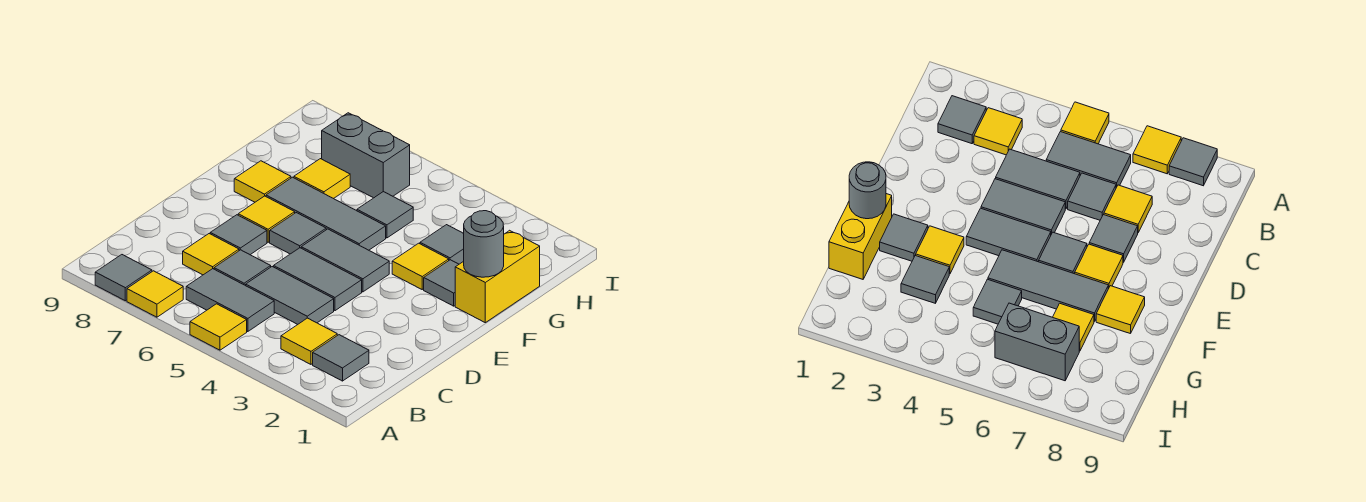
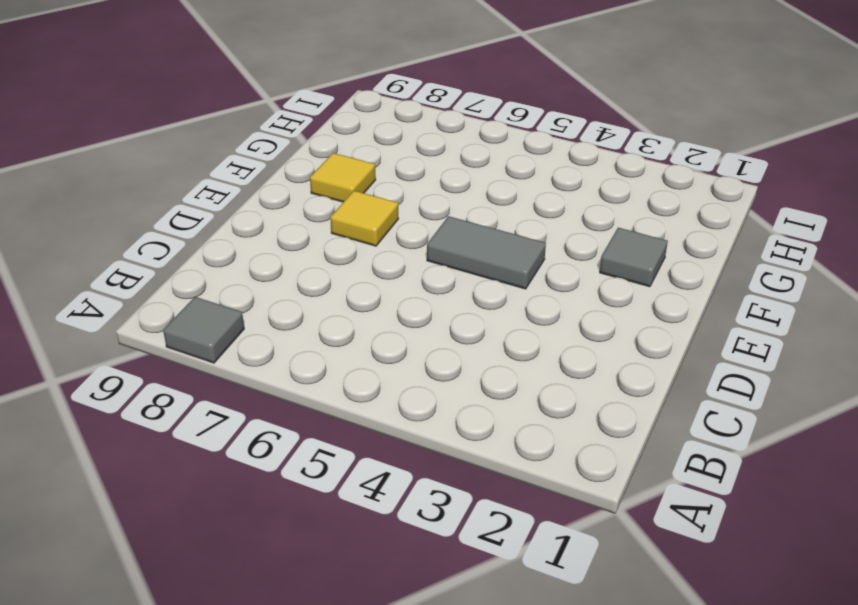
none -> yellow tile A5 level 1
none -> yellow tile A7 level 1
none -> grey tile B2 level 1

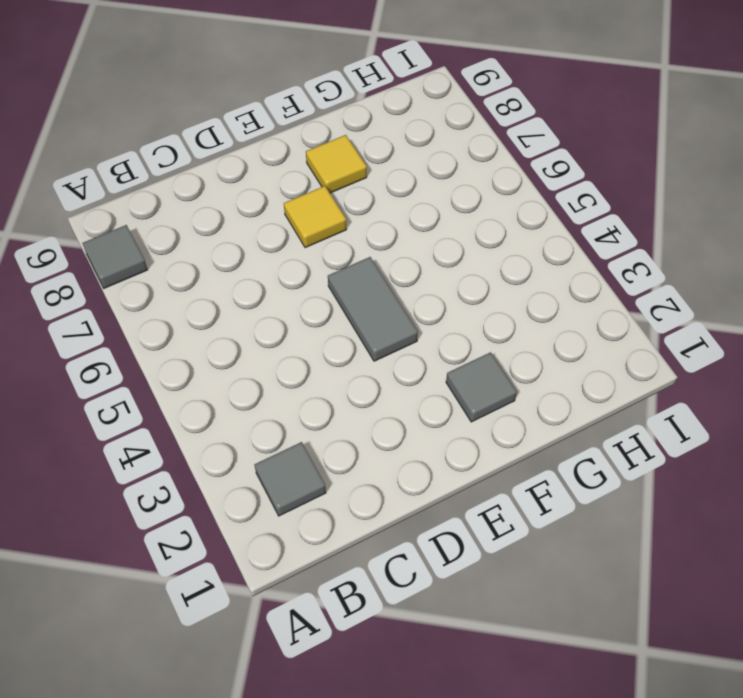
none -> yellow tile A5 level 1
none -> yellow tile A7 level 1
none -> yellow tile B3 level 1

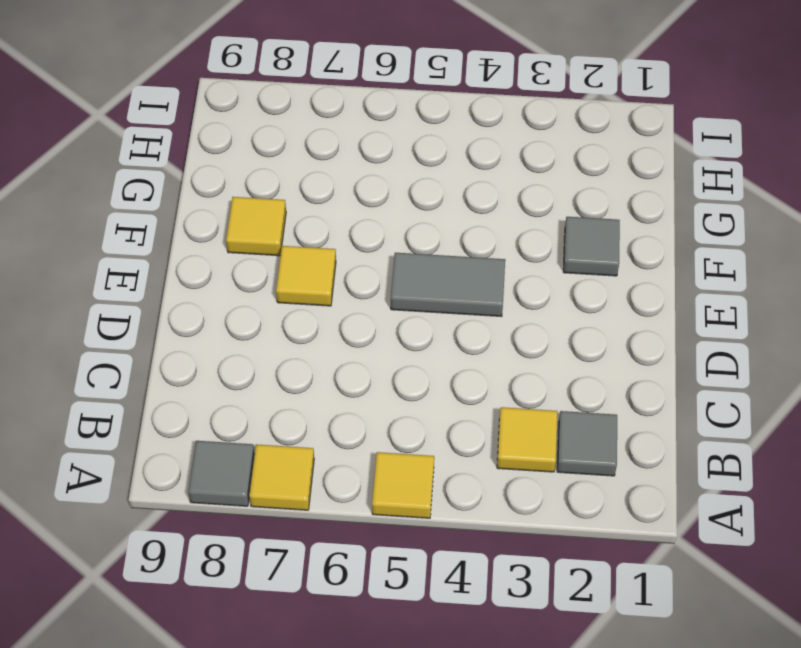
none -> grey tile B5:B6 level 1
none -> grey tile C4:C5 level 1
none -> grey tile C6 level 1

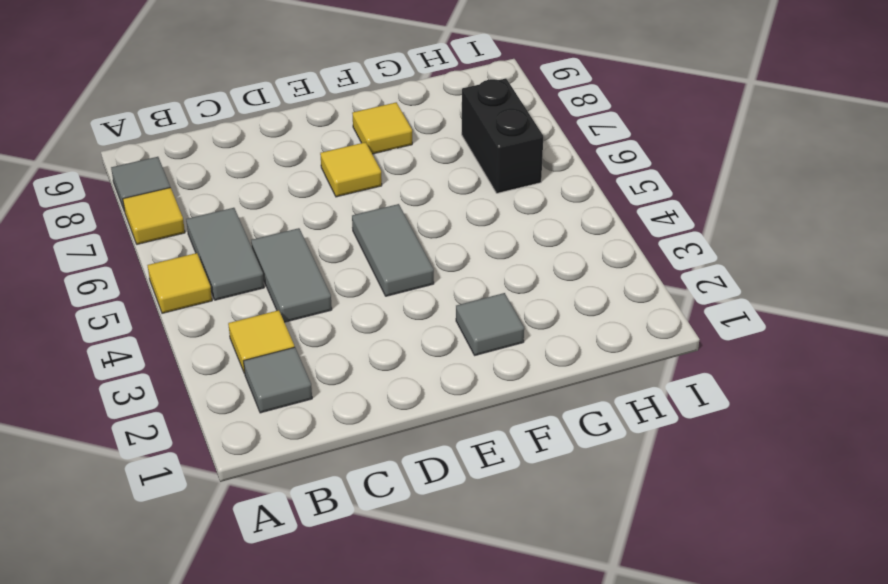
black brick H6:H7 level 1 -> grey brick H6:H7 level 1
none -> grey tile C6 level 1
none -> yellow tile C7 level 1
none -> grey tile D4:D5 level 1

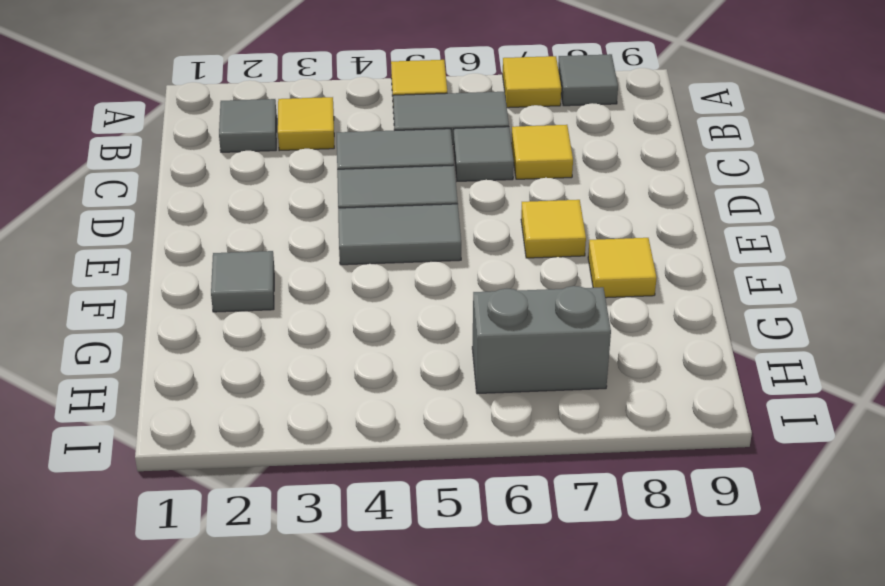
none -> grey tile D7 level 1
none -> grey tile E6 level 1
none -> yellow brick F1:G1 level 1

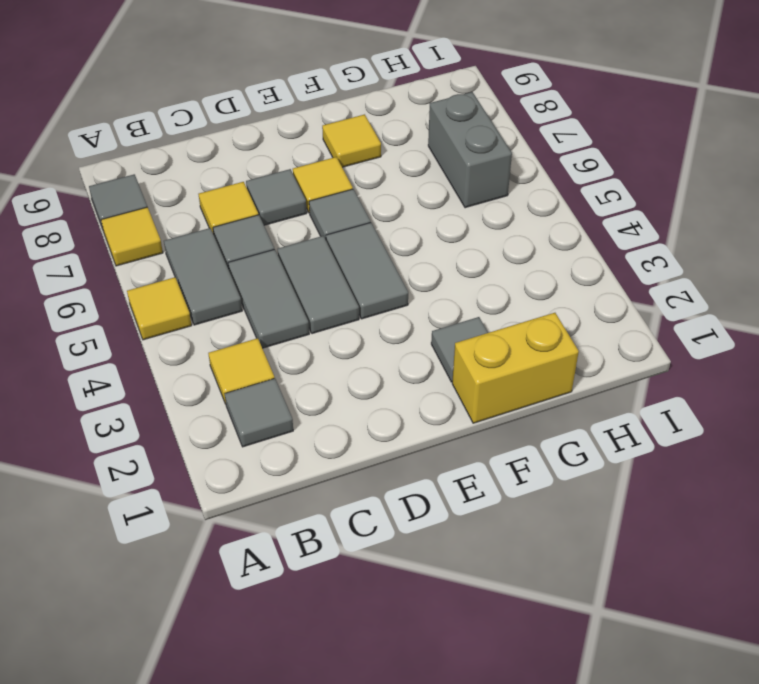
none -> yellow tile F3 level 1
none -> grey tile F5:F7 level 1
none -> grey tile G3 level 1

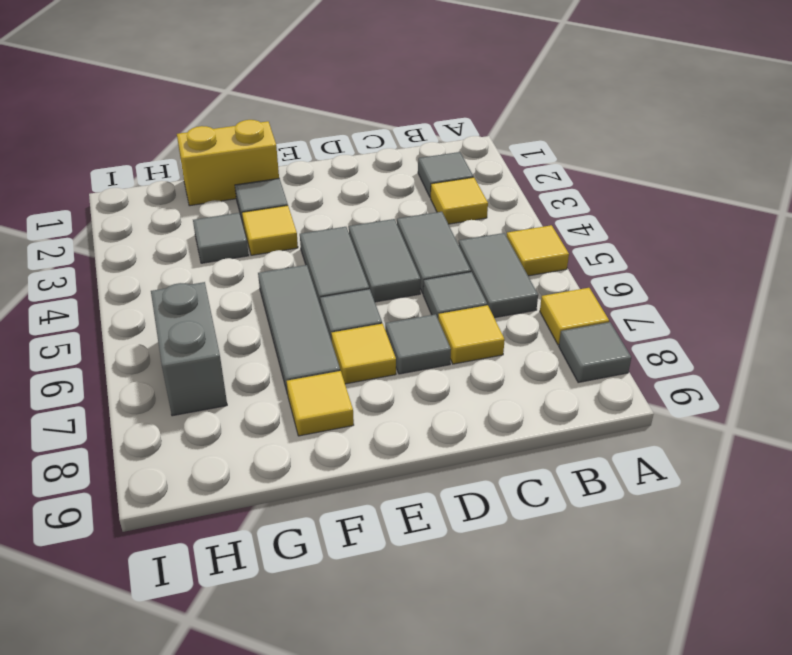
none -> grey tile G5 level 1
none -> yellow tile G7 level 1
none -> grey round brick F1 level 2

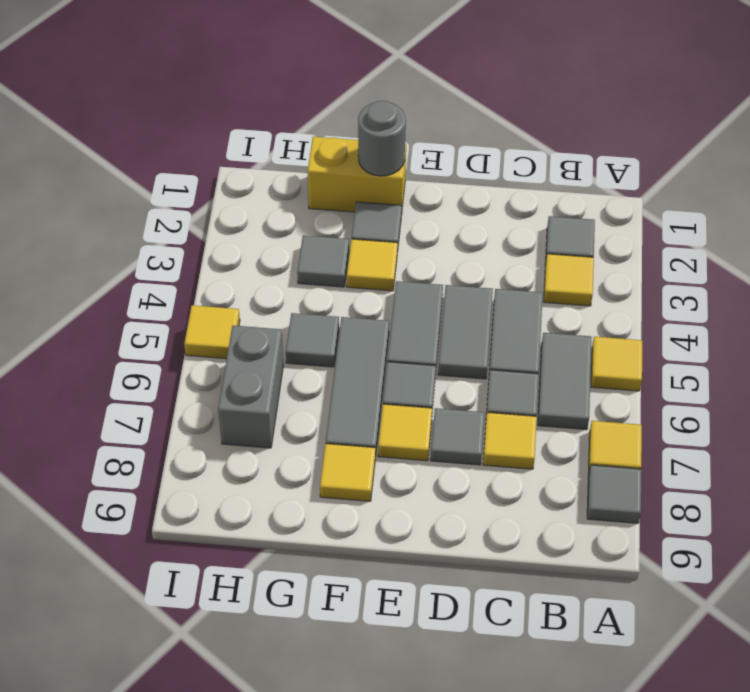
yellow tile I5 level 1 -> yellow tile G7 level 1

